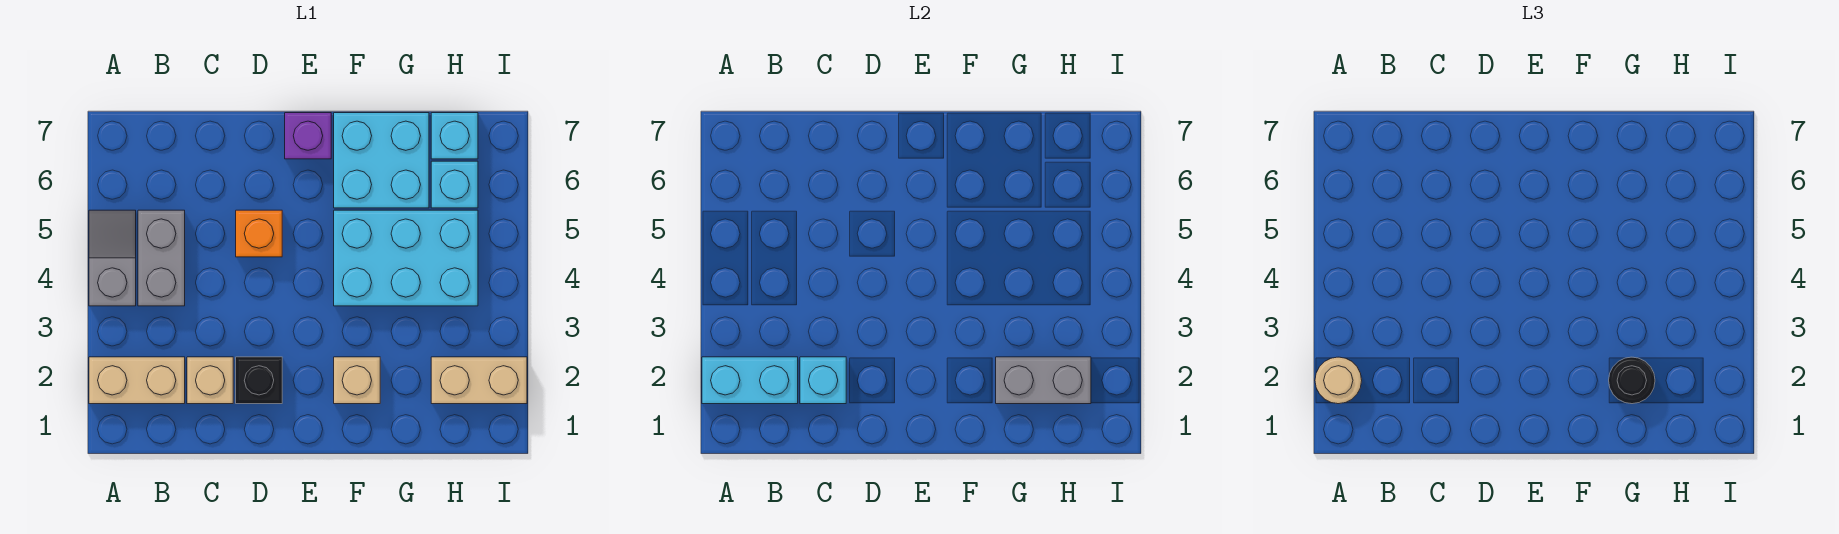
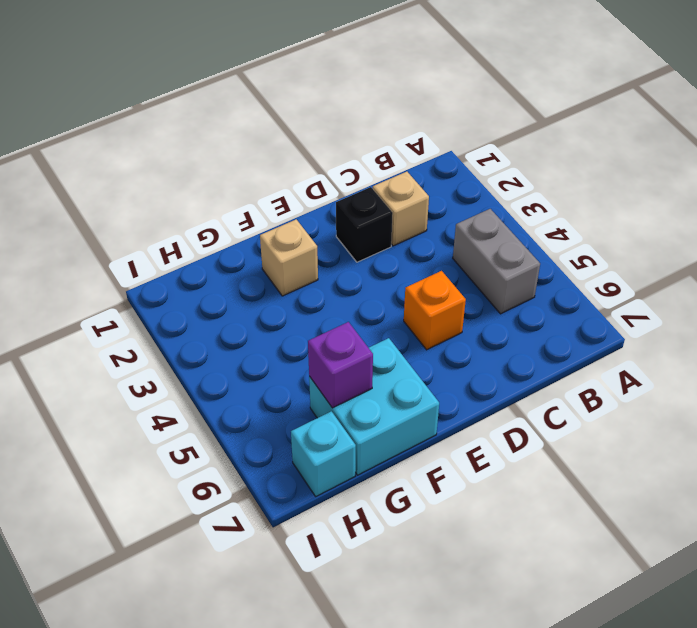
purple brick G6 level 2 -> purple brick E7 level 1
none -> tan brick A2:B2 level 1
none -> grey slope A4:A5 level 1 top 4
none -> cyan brick F4:H5 level 1

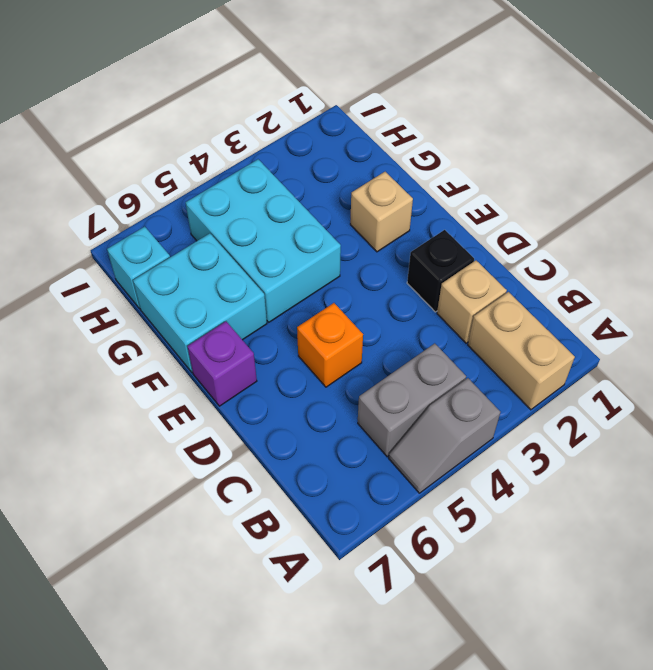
none -> tan brick H2:I2 level 1
none -> cyan brick H6 level 1
none -> cyan brick A2:B2 level 2

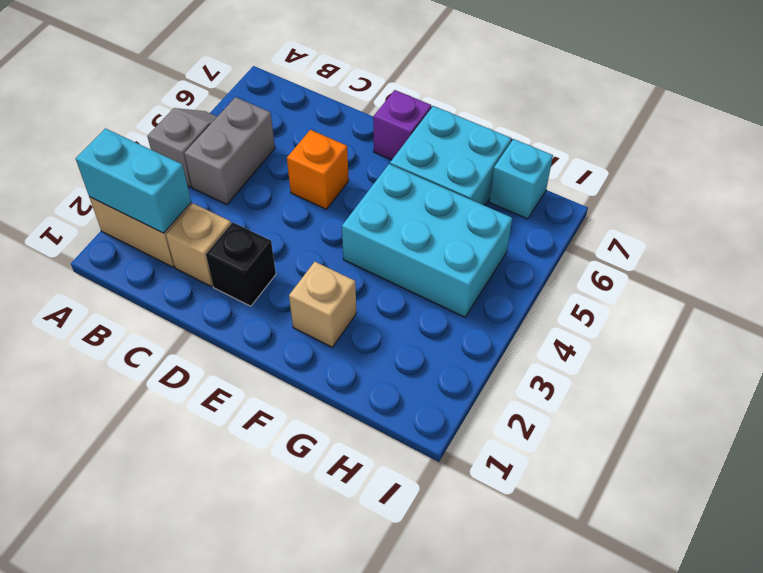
none -> tan brick H2:I2 level 1
none -> cyan brick H6 level 1
none -> cyan brick C2 level 2

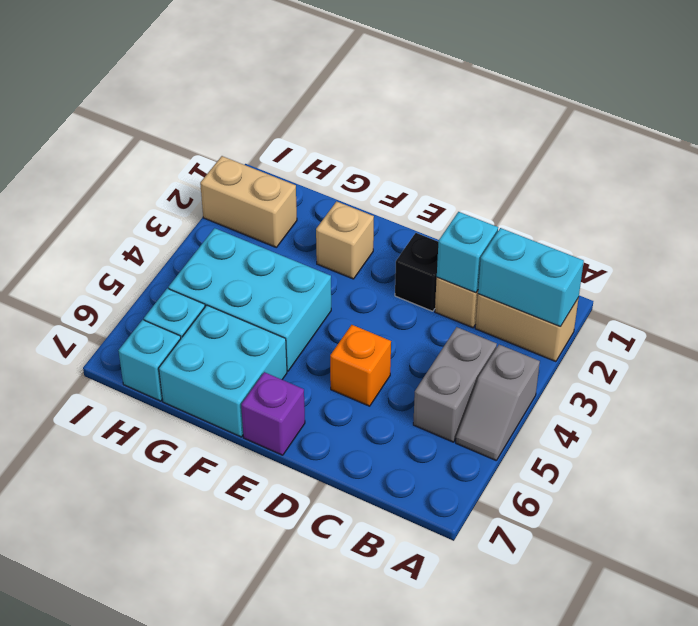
none -> grey brick G2:H2 level 2
none -> tan round brick A2 level 3
none -> black round brick G2 level 3

